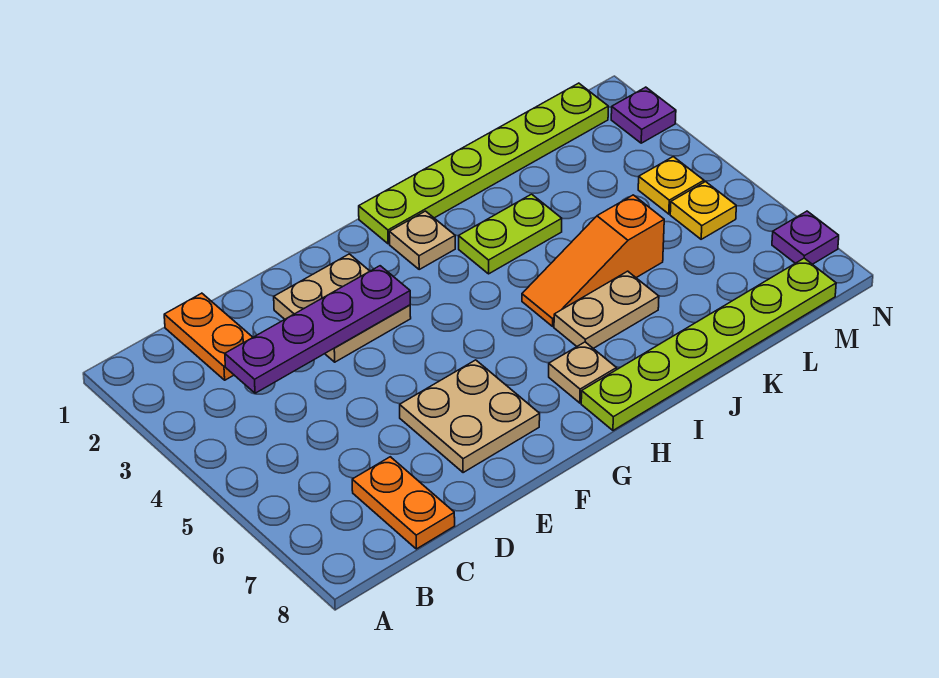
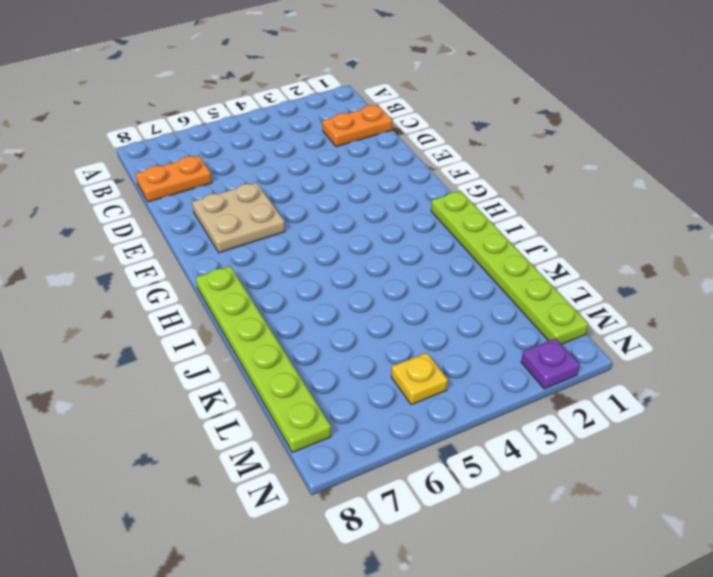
none -> tan plate E2:F3 level 1
none -> tan plate H2 level 1
none -> tan plate H7 level 1

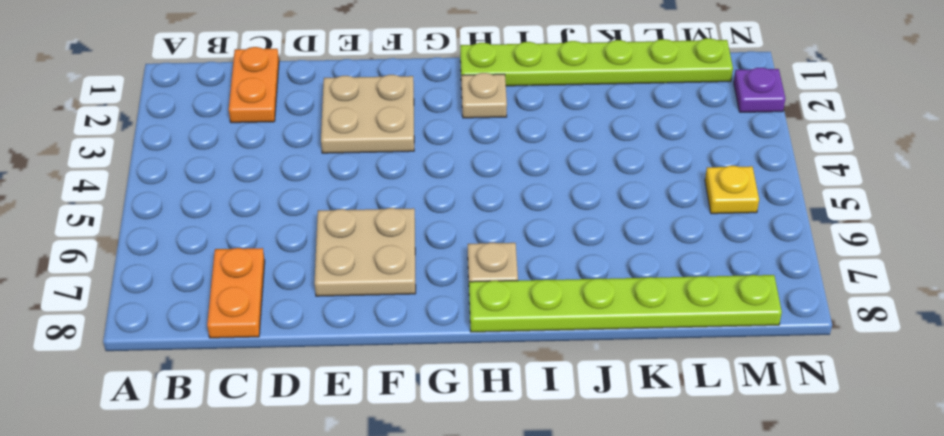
none -> lime plate I3:J3 level 1
none -> orange slope I5:K5 level 1 top K
none -> tan plate I6:J6 level 1

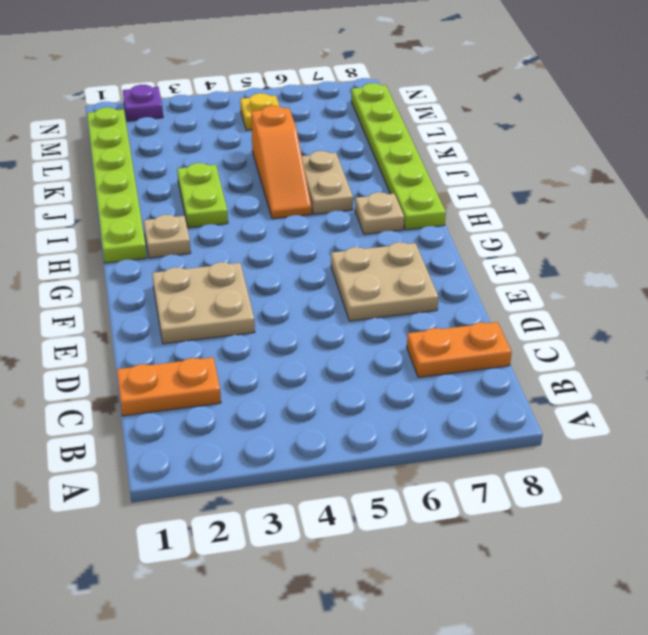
none -> yellow plate M4 level 1
none -> purple plate N7 level 1
none -> purple plate C3:F3 level 2

